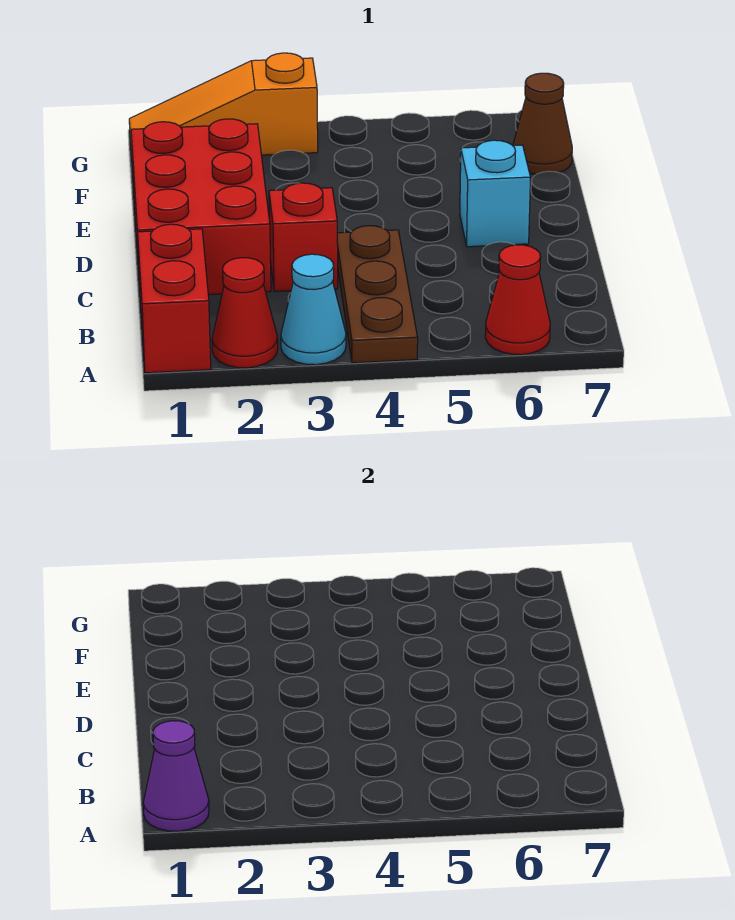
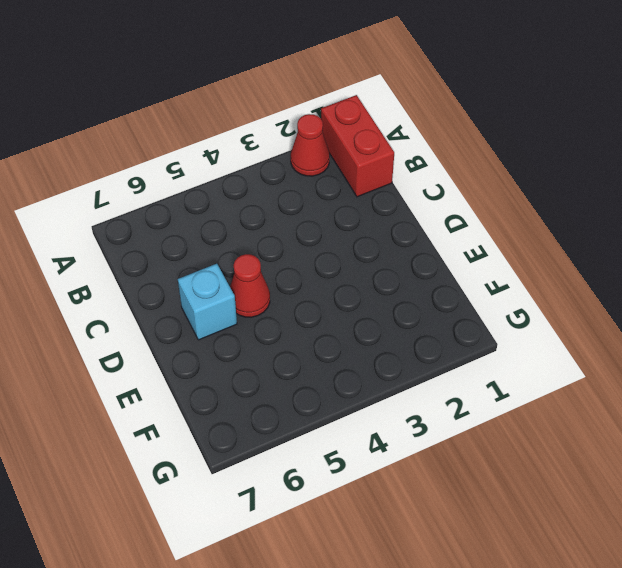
red cone D5 level 1 -> red cone A6 level 1
none -> cyan cone A3 level 1
none -> brown plate A4:C4 level 1

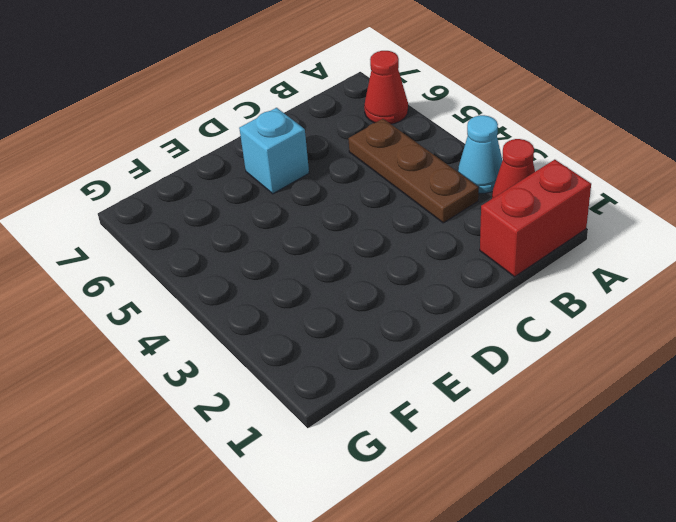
brown plate B3:B5 level 1 -> brown plate A4:C4 level 1
none -> red brick C1:E2 level 1
none -> red brick C3 level 1

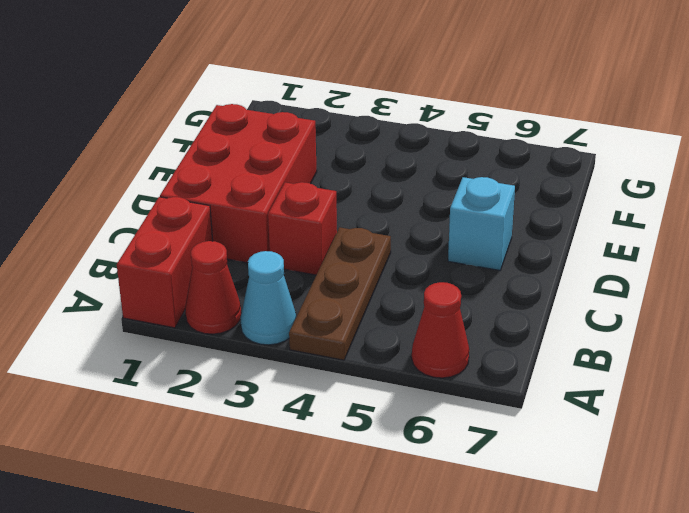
none -> brown cone F7 level 1
none -> orange slope G1:G3 level 1 top 3

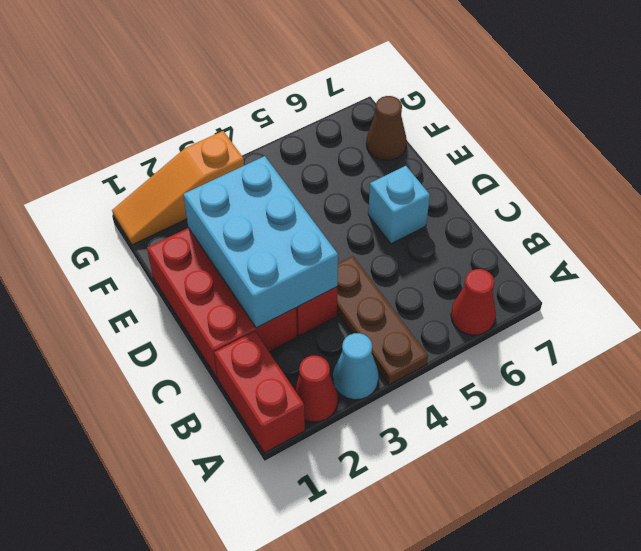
cyan brick C2:E3 level 2 -> none
none -> purple cone A1 level 2

